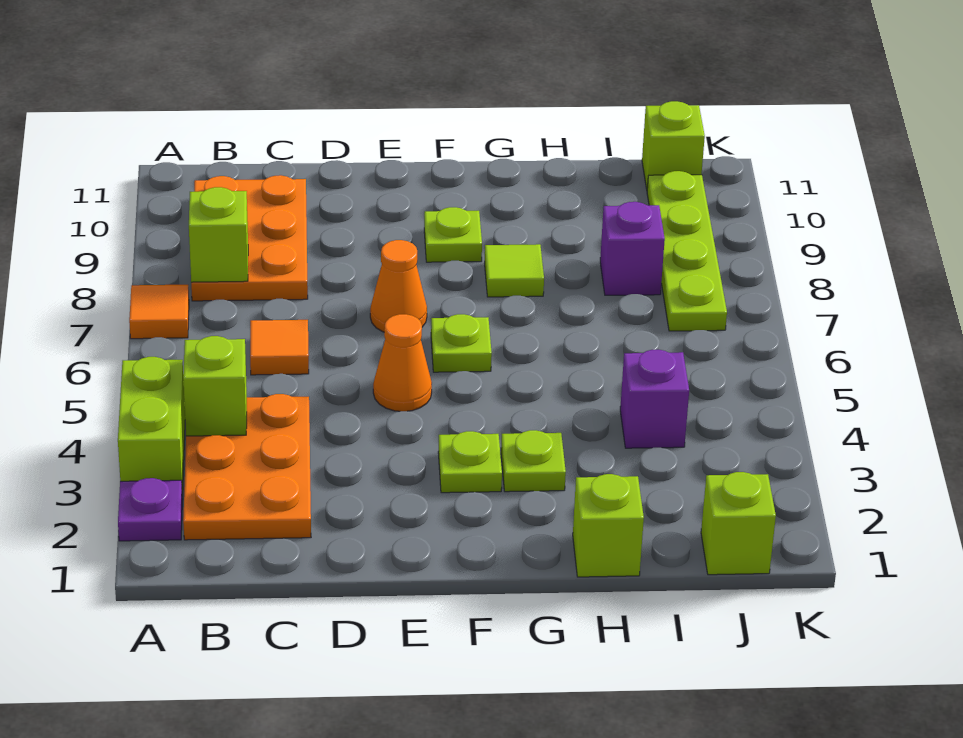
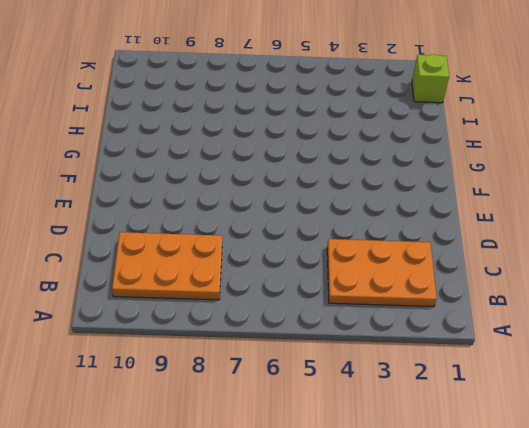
none -> purple plate A2 level 1
none -> lime brick A3:A4 level 1
none -> orange tile A7 level 1

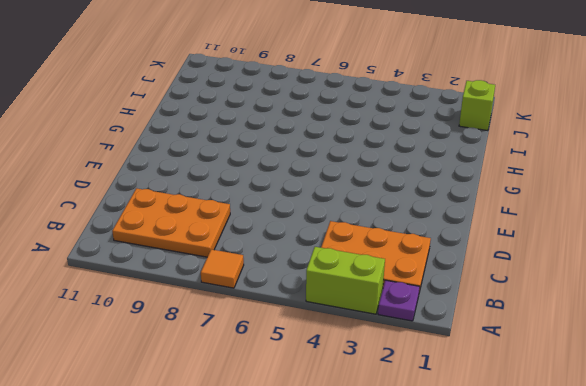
none -> orange tile C6 level 1
none -> orange cone E5 level 1
none -> orange cone E7 level 1

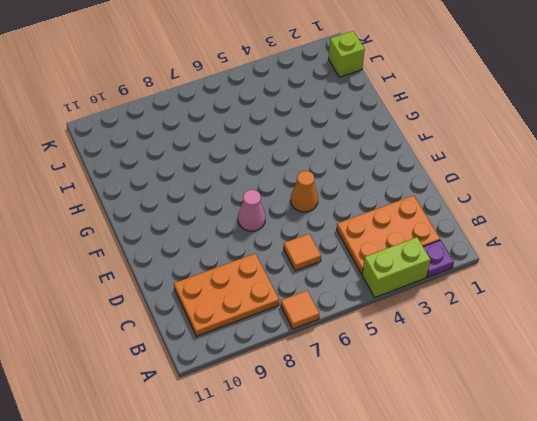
pink cone E7 level 1 -> orange cone E7 level 1
none -> lime plate F3 level 1
none -> lime plate F6 level 1
none -> lime plate F9 level 1

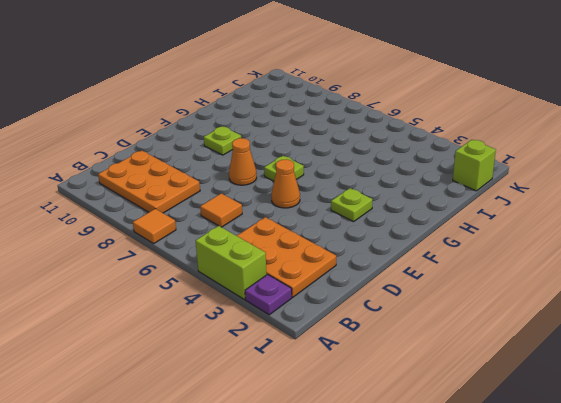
none -> lime plate G3 level 1
none -> lime tile G8 level 1
none -> lime brick H1 level 1

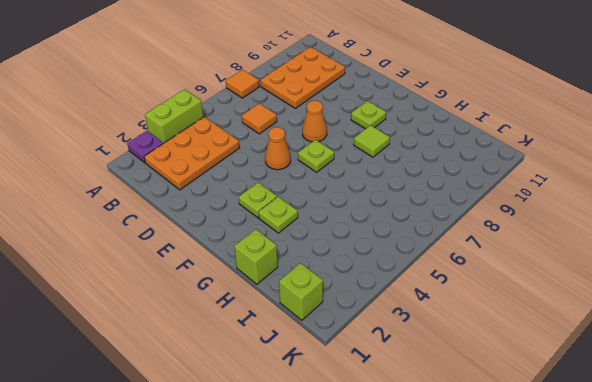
none -> purple brick I4 level 1
none -> purple brick I8 level 1
none -> lime plate J7:J10 level 1

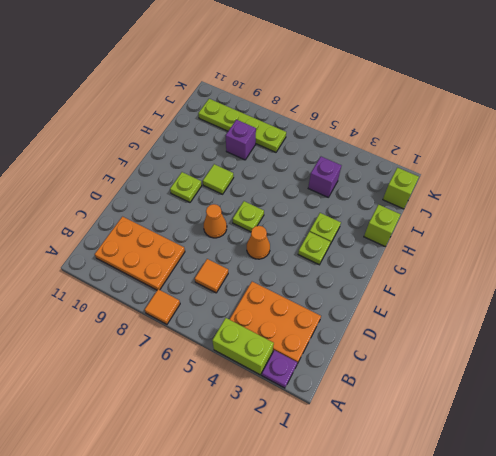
none -> lime brick J11 level 1
none -> lime brick B4 level 2
none -> lime brick B8 level 2

